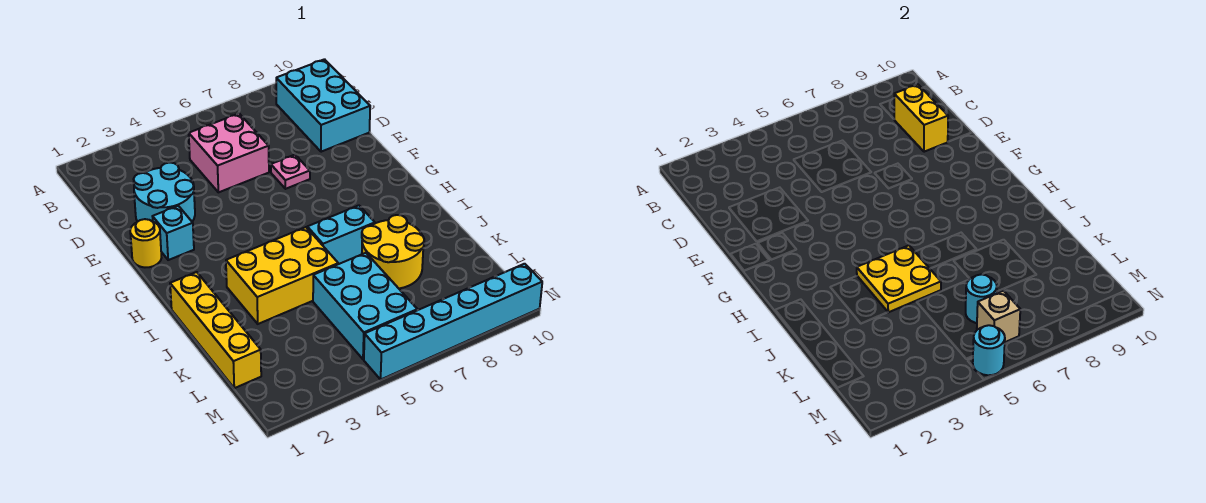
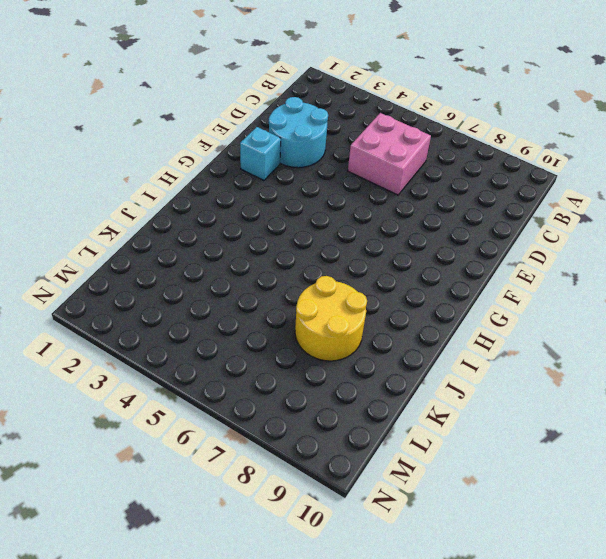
none -> cyan brick B9:D10 level 1
none -> pink plate E7 level 1
none -> yellow round brick F1 level 1

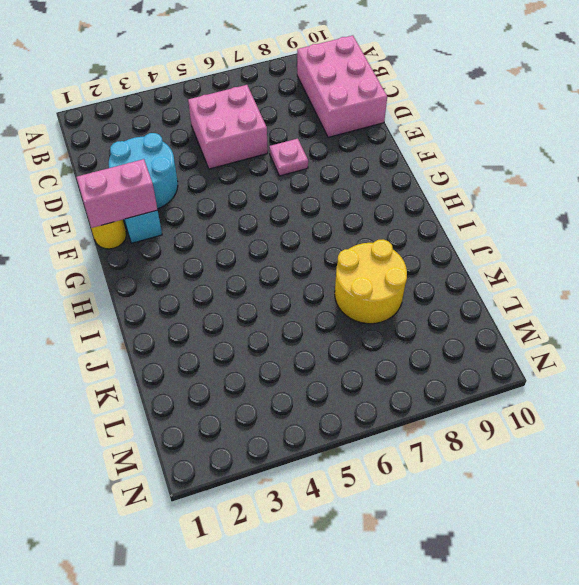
pink brick B9:D10 level 1 -> cyan brick B9:D10 level 1
pink brick F1:F2 level 2 -> none
none -> yellow brick I1:L1 level 1
none -> yellow brick I3:J5 level 1
none -> cyan brick I6:I7 level 1

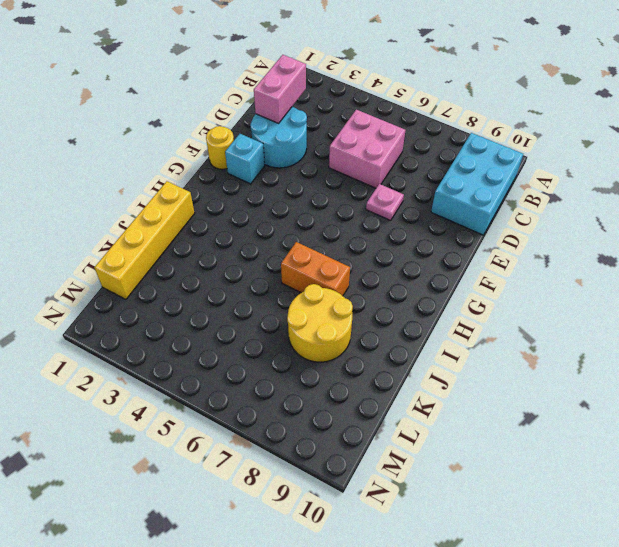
pink brick C2:D2 level 2 -> none
orange brick I6:I7 level 1 -> cyan brick I6:I7 level 1
none -> yellow brick I3:J5 level 1
none -> cyan brick K5:M6 level 1
none -> cyan brick N5:N10 level 1

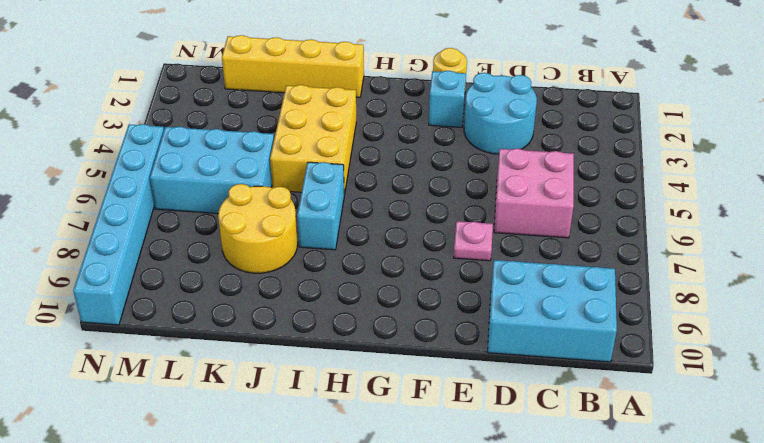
none -> yellow brick C9:D9 level 2
none -> yellow plate I4:J5 level 2
none -> cyan round brick L6 level 2

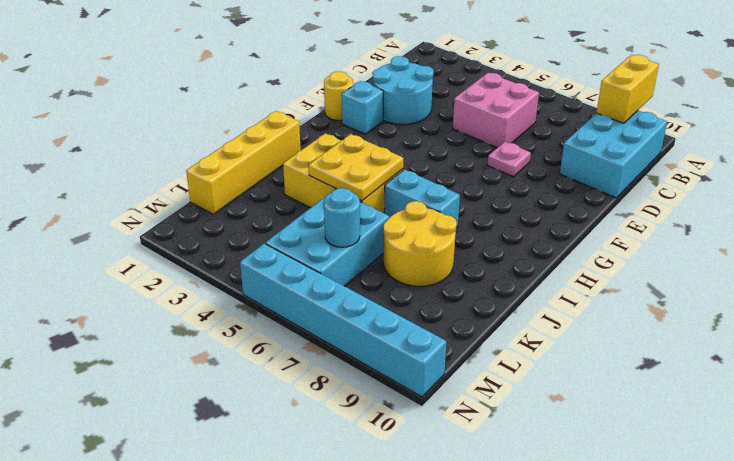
yellow brick A9:B9 level 2 -> yellow brick C9:D9 level 2
none -> tan brick M6 level 2
none -> cyan round brick N5 level 2

